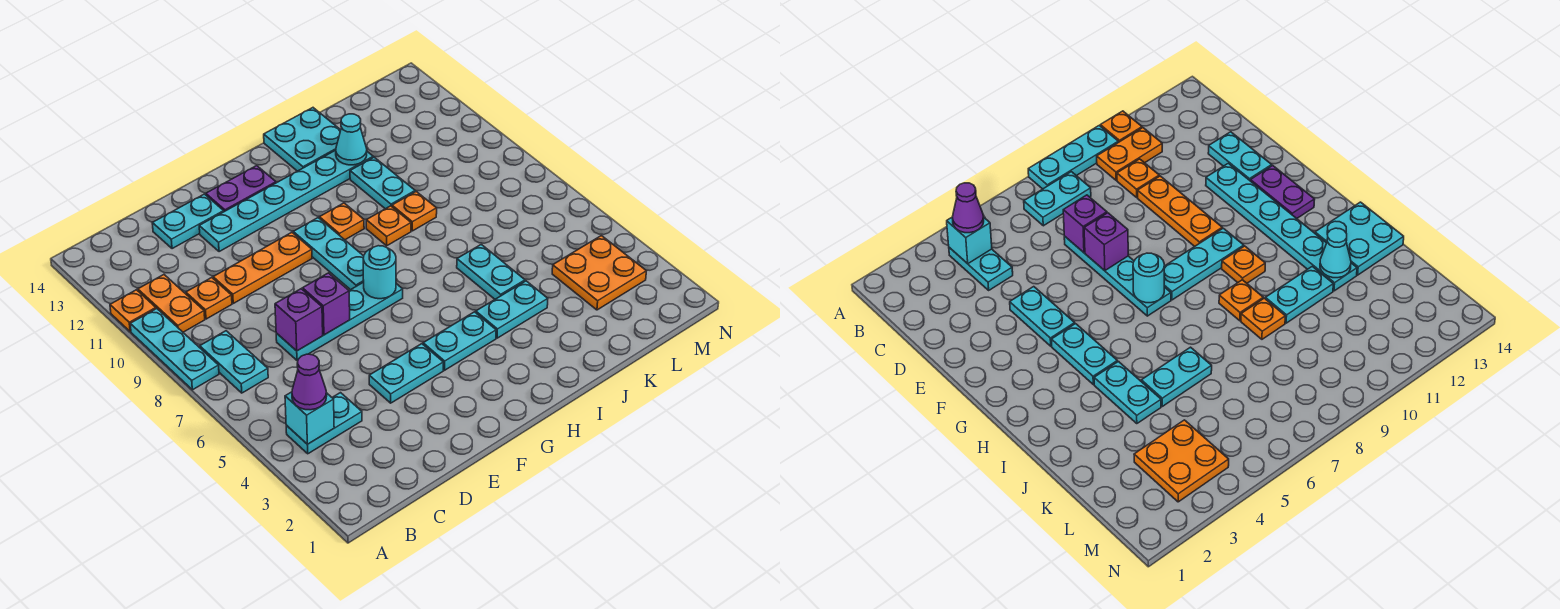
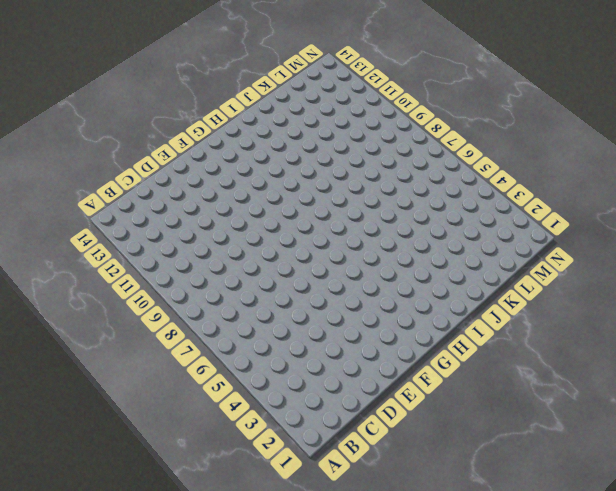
none -> cyan plate A8:A10 level 1
none -> orange plate A11 level 1
none -> cyan plate B4:C4 level 1

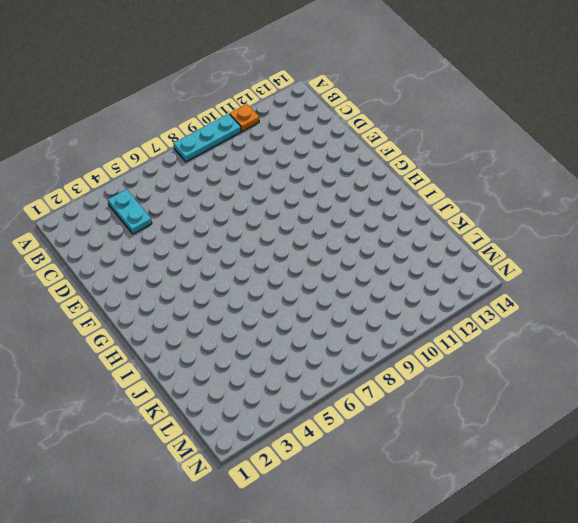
none -> cyan plate B7:B8 level 1
none -> orange plate B10:B11 level 1
none -> orange plate C10 level 1

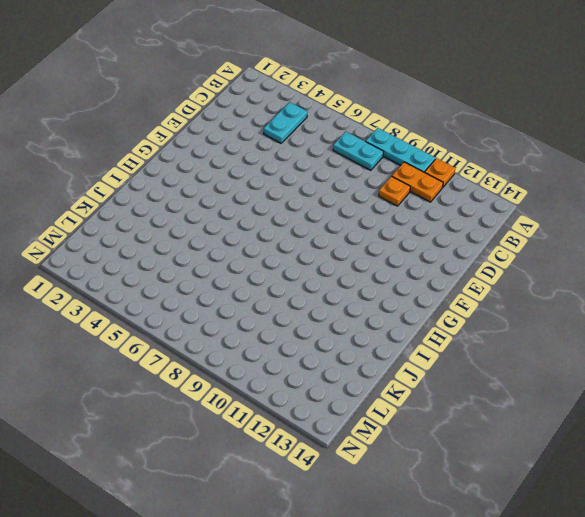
none -> cyan plate D7:G7 level 1
none -> orange plate D10:F10 level 1
none -> cyan plate D13:E13 level 1

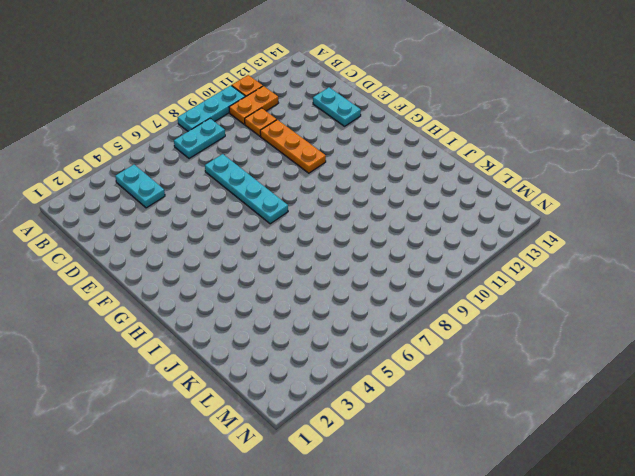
none -> cyan plate E4:F4 level 1
none -> cyan plate E12:J12 level 1
none -> purple plate F13:G13 level 1

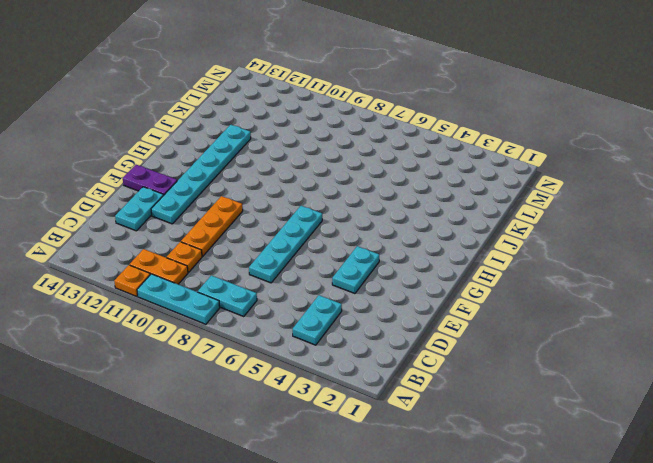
purple plate F13:F14 level 1 -> purple plate F13:G13 level 1
none -> cyan plate G4:H4 level 1
none -> cyan plate G8:G10 level 1
none -> orange plate H10 level 1

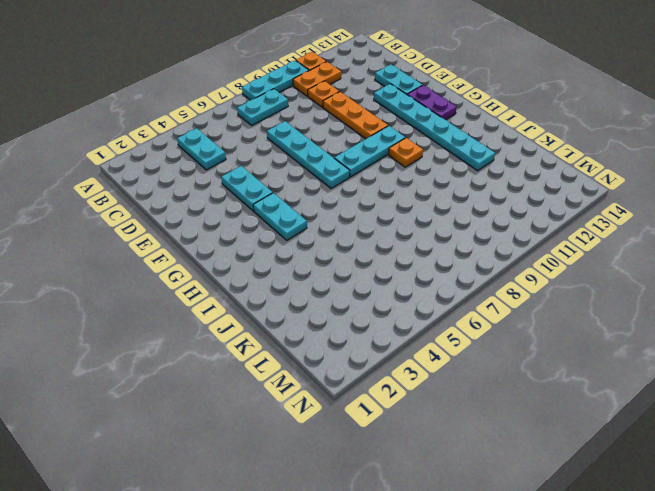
none -> cyan plate I4:J4 level 1
none -> orange plate I9 level 1
none -> cyan plate I13:J14 level 1

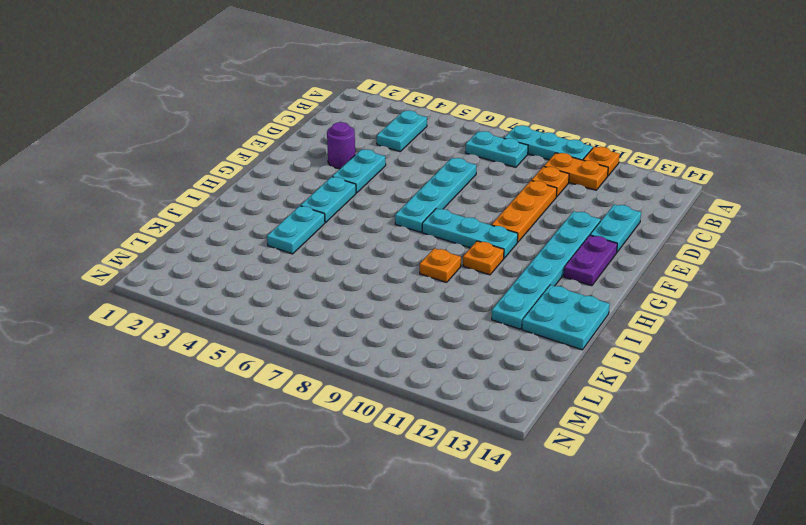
purple round brick E3 level 1 -> none
none -> cyan plate J5:J6 level 1
none -> orange plate J9 level 1
none -> cyan plate J10:J11 level 1

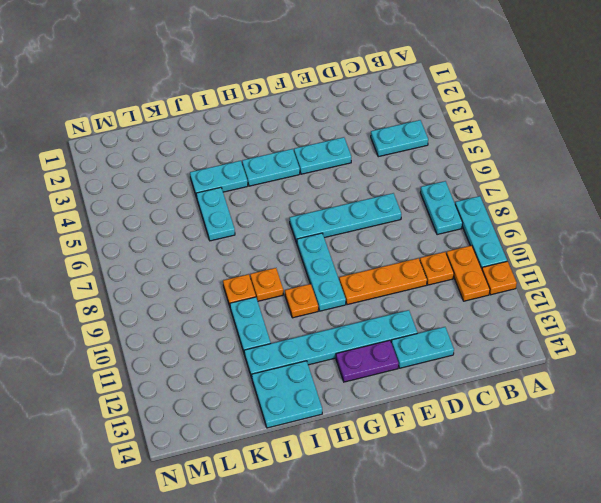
none -> orange plate L3:M4 level 1
none -> cyan brick B4 level 2
none -> purple brick D7 level 2

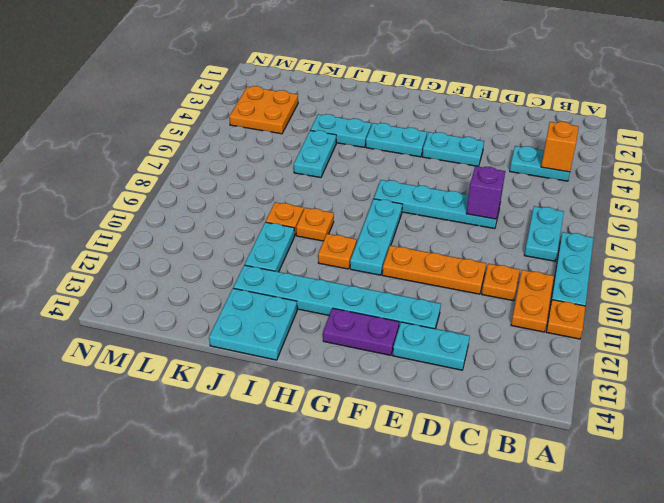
orange brick B4 level 2 -> cyan brick B4 level 2
none -> purple brick E7 level 2
none -> cyan round brick G7 level 2
none -> cyan cone J12 level 2

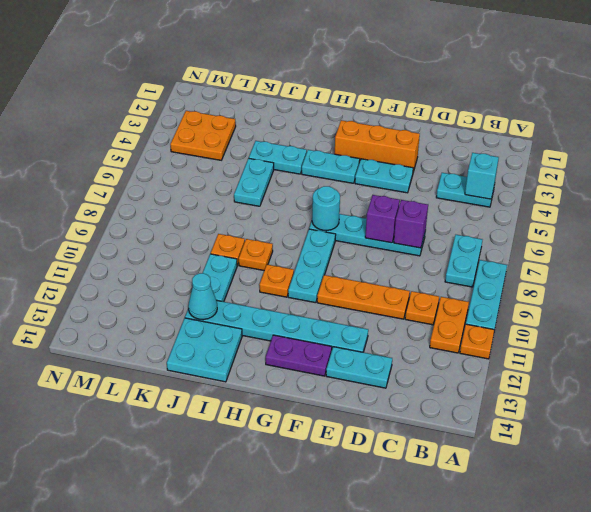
orange brick E3:G3 level 1 -> none
none -> purple cone B4 level 3

